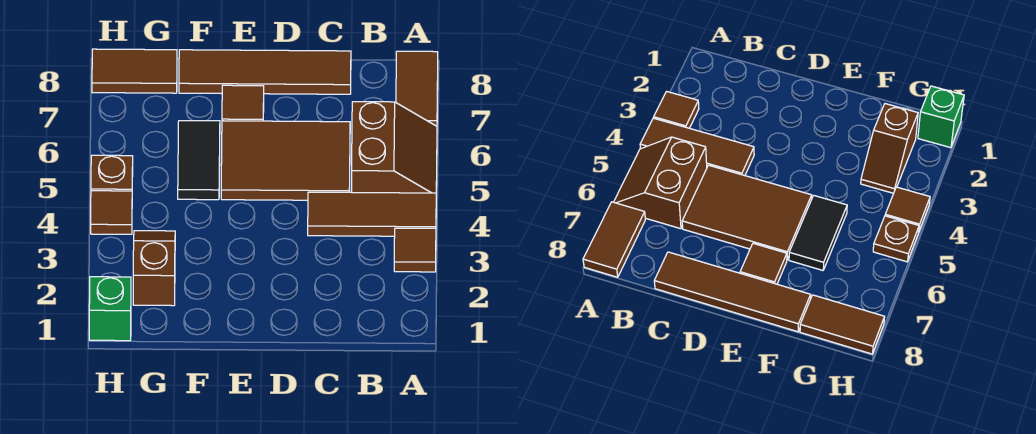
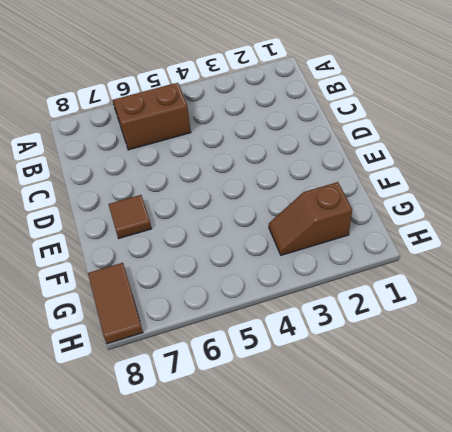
none -> brown tile A3 level 1
none -> brown tile A4:C4 level 1
none -> brown tile A7:A8 level 1

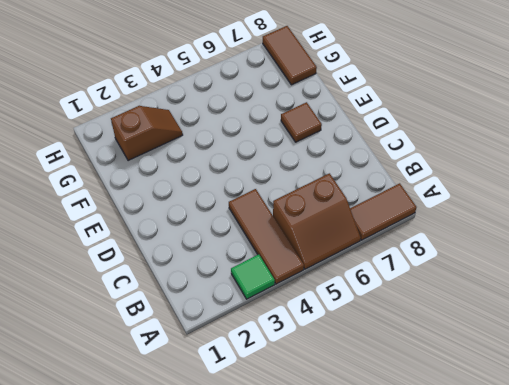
green tile A3 level 1 -> brown tile A3 level 1
none -> brown tile C5:E6 level 1
none -> brown tile C8:F8 level 1
none -> black tile F5:F6 level 1

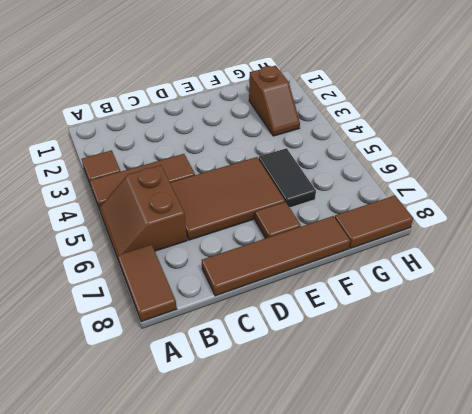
none -> green brick H1 level 1
none -> brown tile H4 level 1
none -> brown plate H5 level 1

